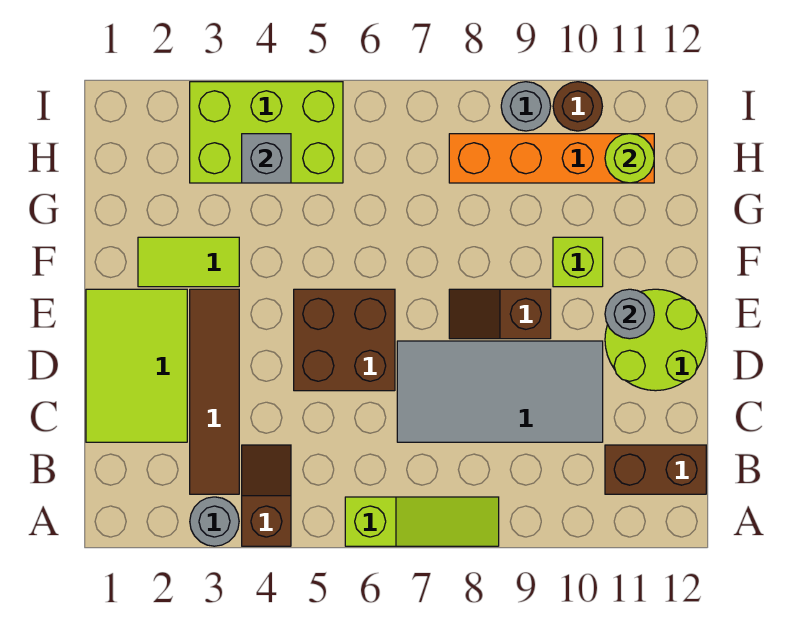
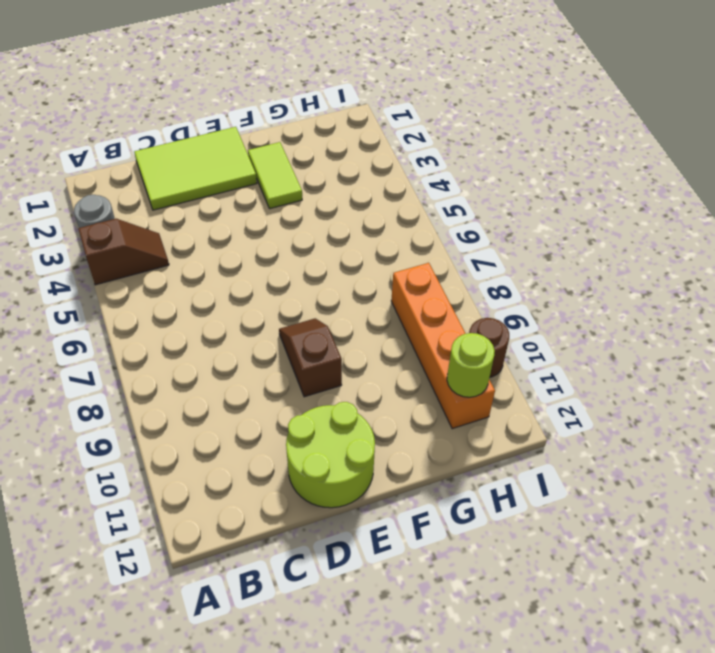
none -> lime slope A6:A8 level 1 top 6
none -> brown tile B3:E3 level 1
none -> brown brick B11:B12 level 1

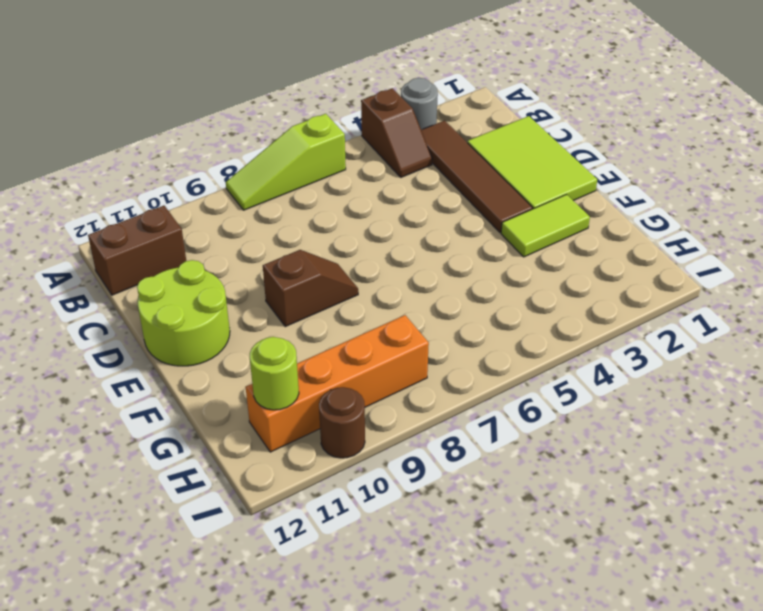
none -> grey tile C7:D10 level 1
none -> brown brick D5:E6 level 1
none -> lime brick F10 level 1

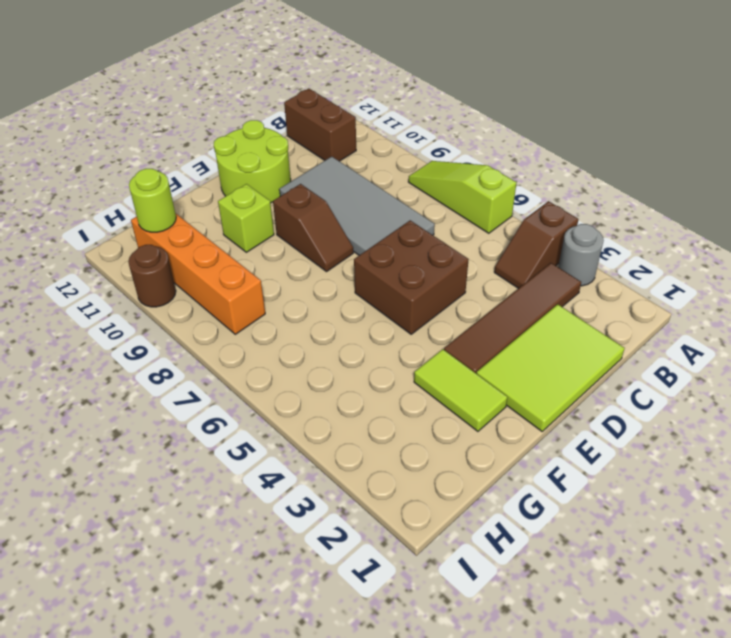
none -> lime brick H3:I5 level 1
none -> grey round brick I9 level 1
none -> grey round brick E11 level 2

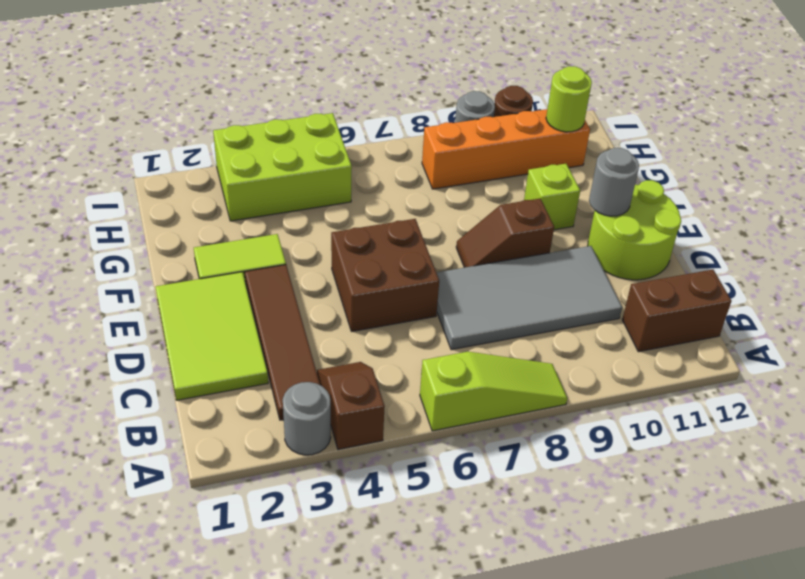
none -> grey brick H4 level 2

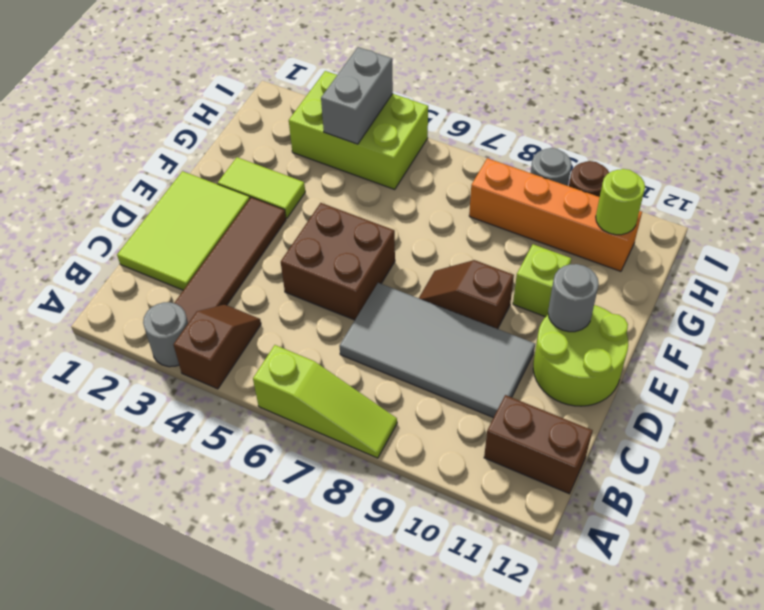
grey brick H4:I4 level 2 -> grey brick H4 level 2

